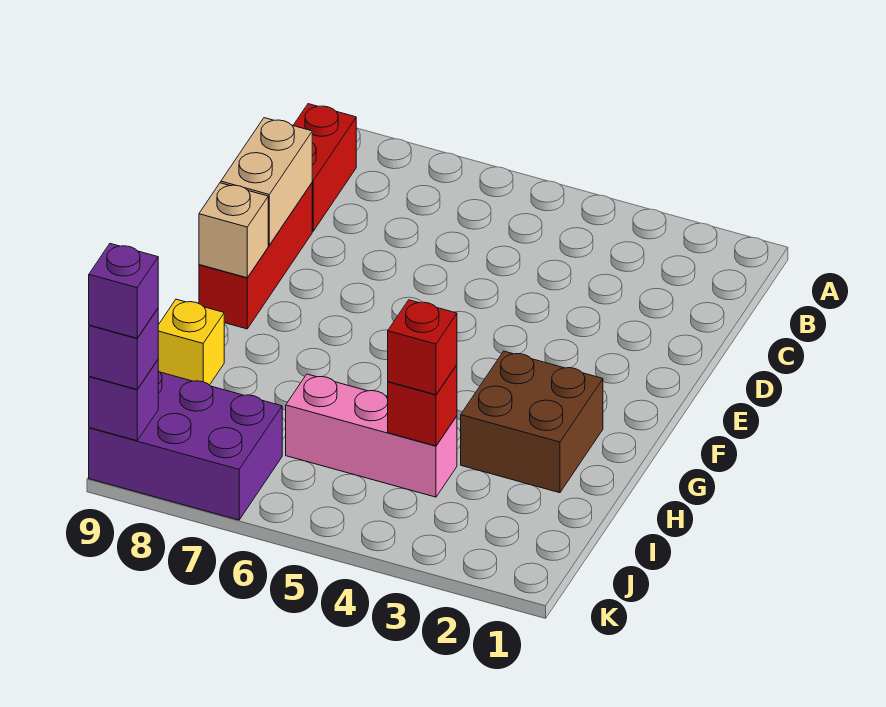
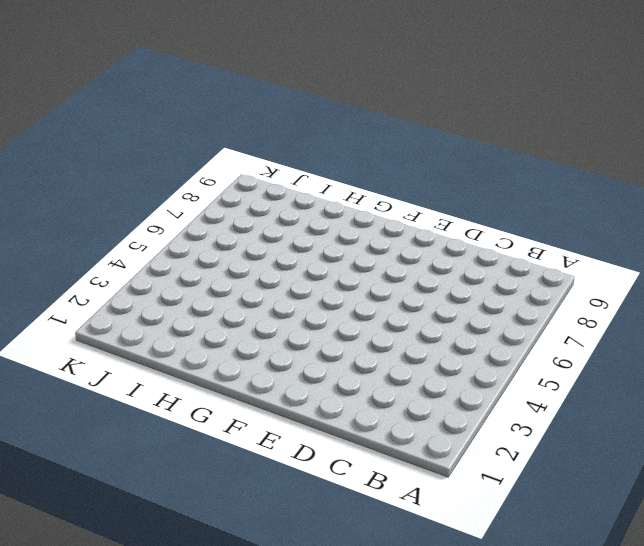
none -> red brick B9:C9 level 1
none -> red brick D9:F9 level 1
none -> brown brick G2:H3 level 1

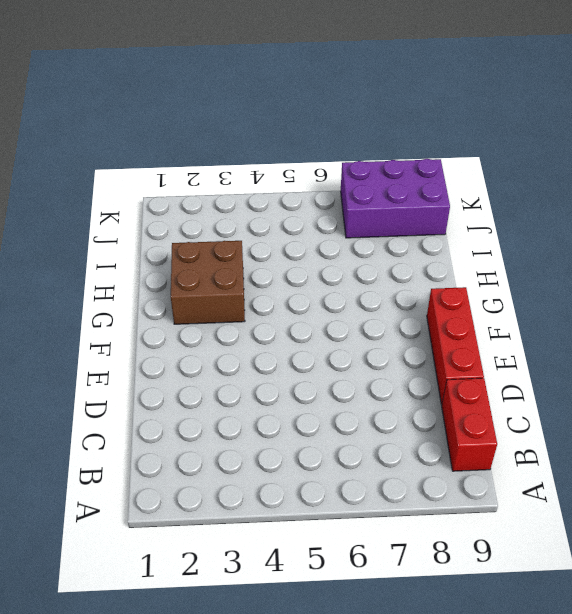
none -> yellow brick H9 level 1
none -> pink brick I4:I6 level 1
none -> tan brick D9:E9 level 2

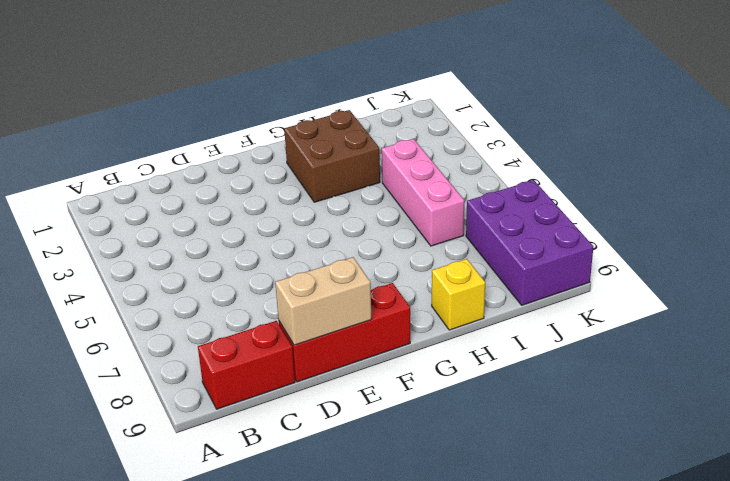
none -> tan brick F9 level 2
none -> red brick I4 level 2
none -> purple brick K9 level 2

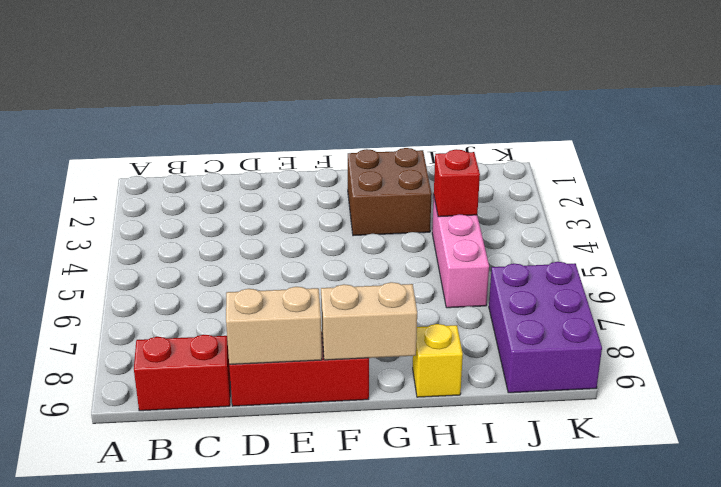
tan brick F9:G9 level 2 -> tan brick F9 level 2
none -> purple brick K9 level 2
none -> red brick I4 level 3
none -> purple brick K9 level 3

